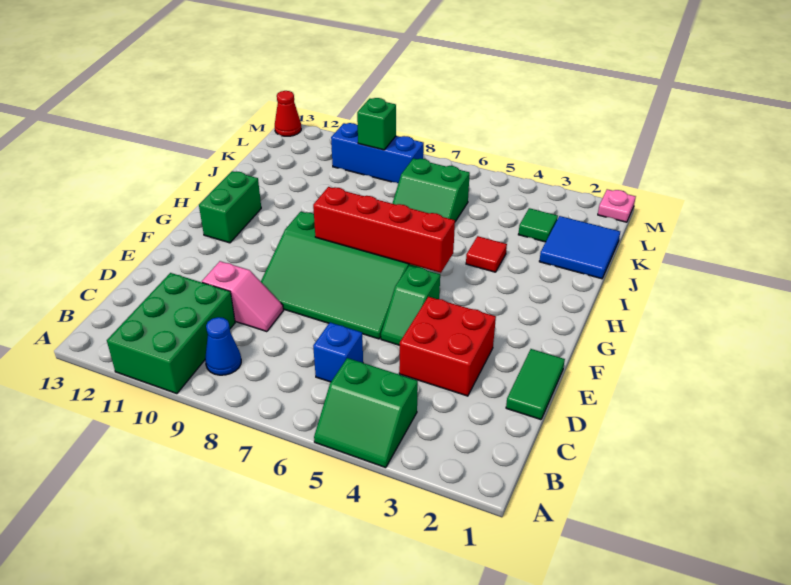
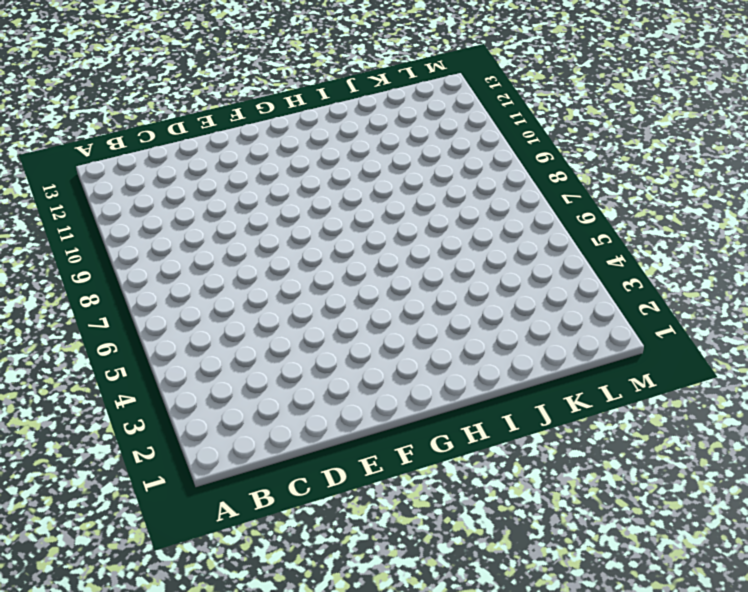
none -> green slope A4:B5 level 1 top B
none -> green brick A10:C11 level 1
none -> blue cone B9 level 1

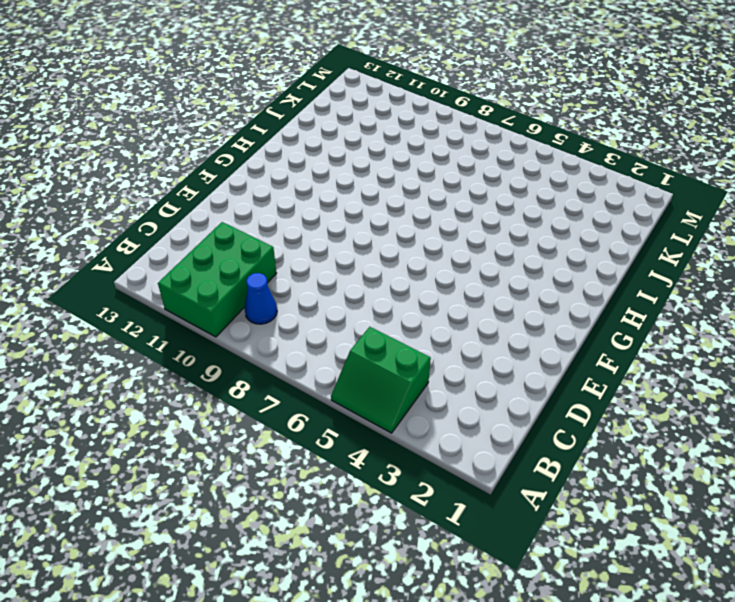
none -> blue brick C6 level 1
none -> green tile D1:E1 level 1
none -> red brick D3:E4 level 1

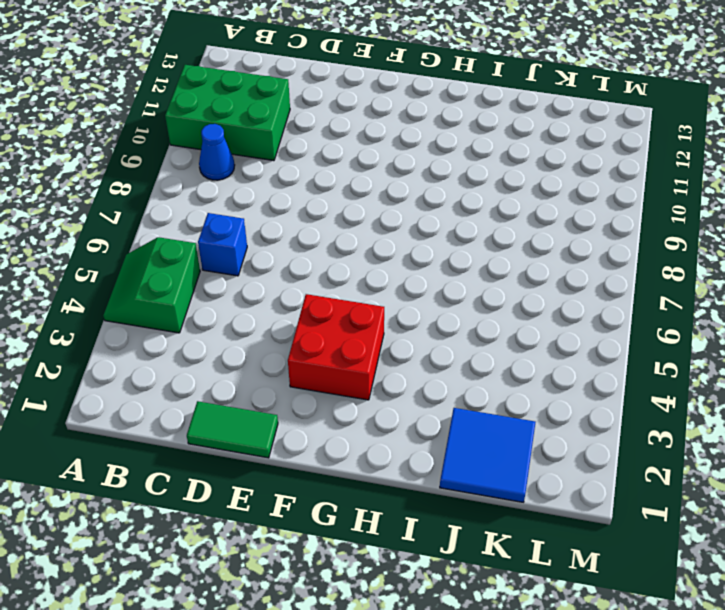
red brick F3:G4 level 1 -> red brick D3:E4 level 1
none -> pink slope D9:D10 level 1 top 10
none -> green slope E5:F5 level 1 top F
none -> green slope E6:G9 level 1 top G

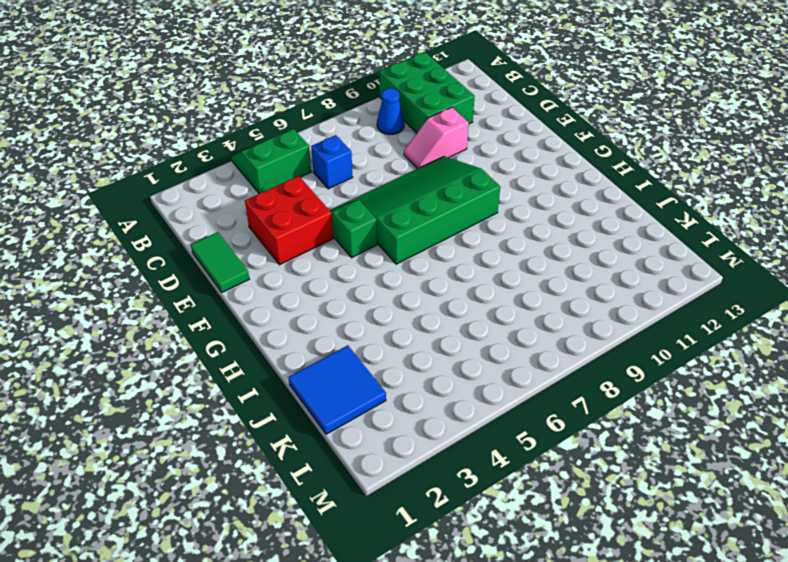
none -> green brick G12:H12 level 1
none -> red tile I4 level 1
none -> green slope J6:K7 level 1 top K

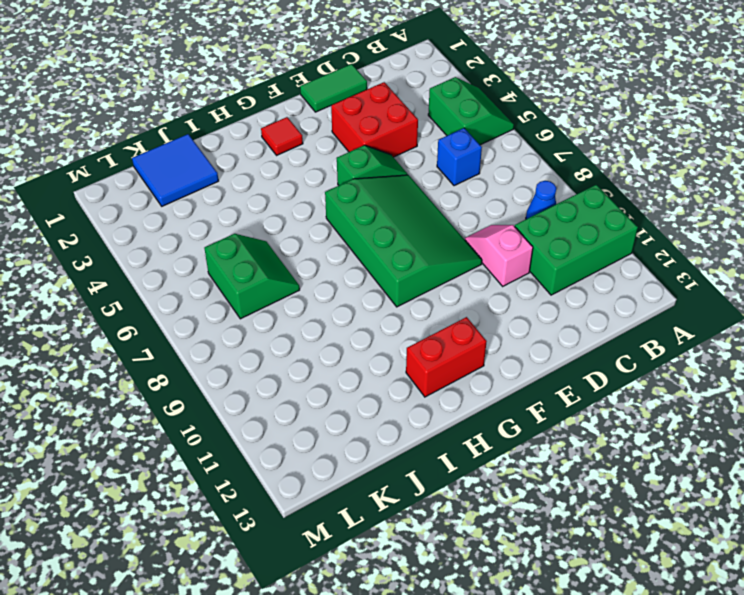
red tile G2 level 1 -> red tile I4 level 1
red brick G12:H12 level 1 -> green brick G12:H12 level 1
none -> green tile K3 level 1
none -> blue brick L8:L10 level 1
none -> pink plate M1 level 1

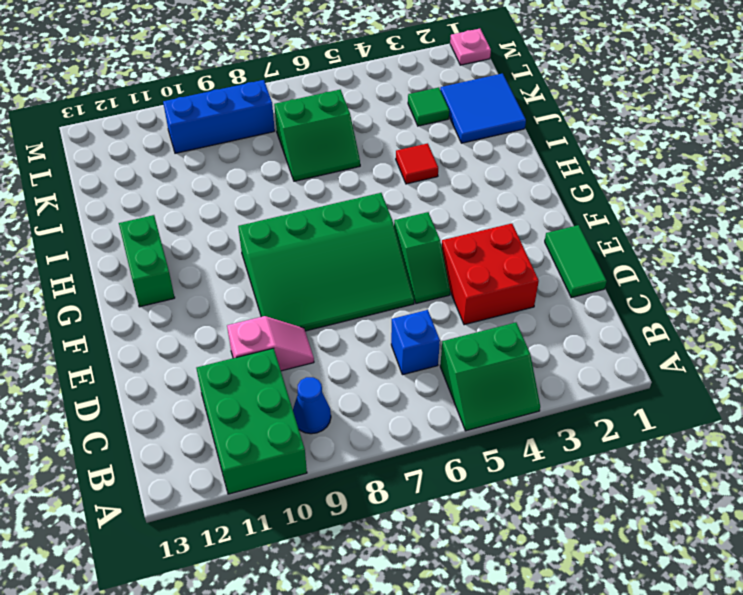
none -> red cone M13 level 1
none -> red brick G5:G8 level 2
none -> green brick L9 level 2

